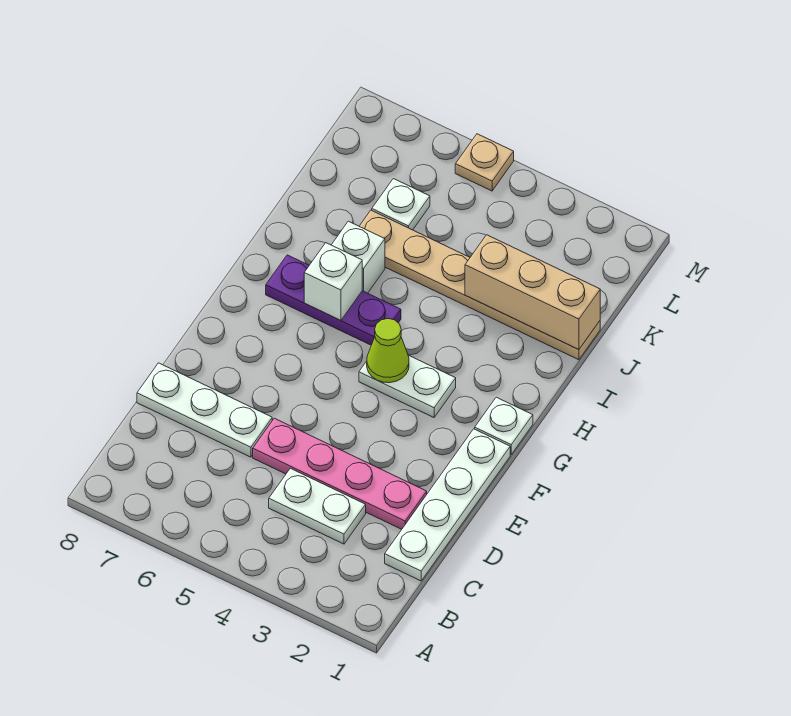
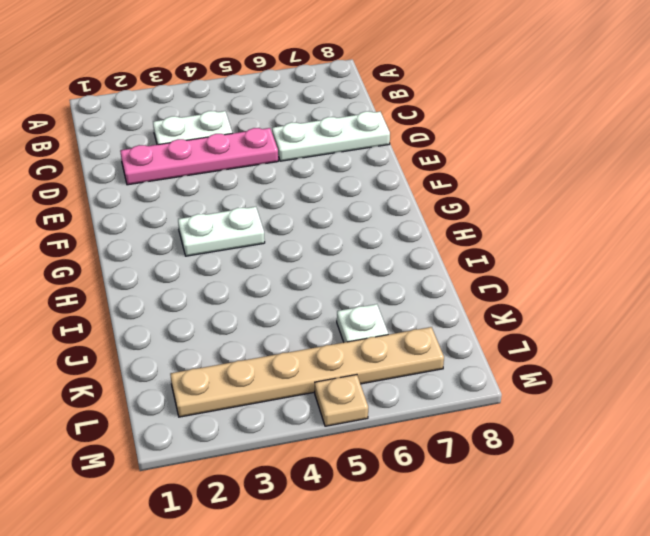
tan plate L2:L7 level 1 -> tan plate J1:J6 level 1
none -> white plate C1:F1 level 1
none -> white plate G1 level 1
none -> purple plate H5:H7 level 1

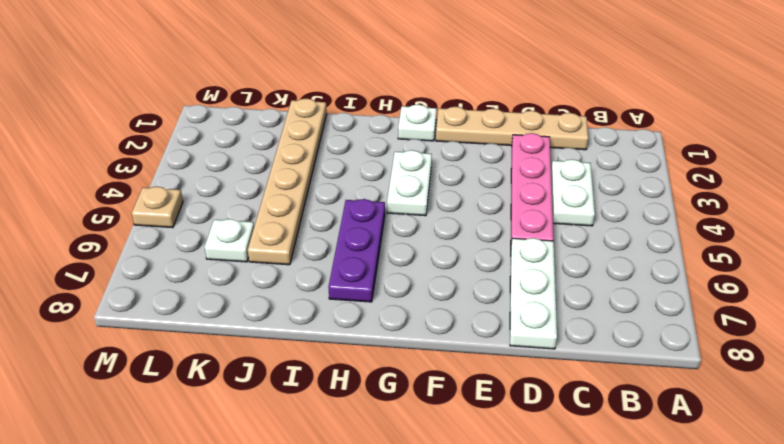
tan plate C1:F1 level 1 -> white plate C1:F1 level 1
none -> white brick I6 level 1
none -> lime cone G4 level 2
none -> white brick H6 level 2

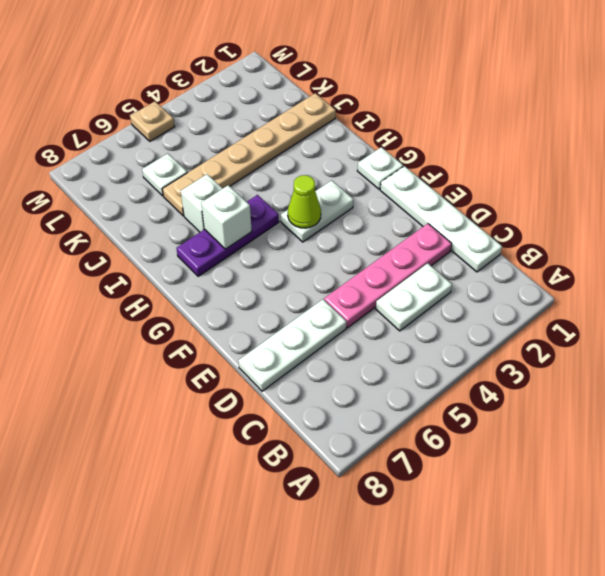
none -> tan brick J1:J3 level 2

